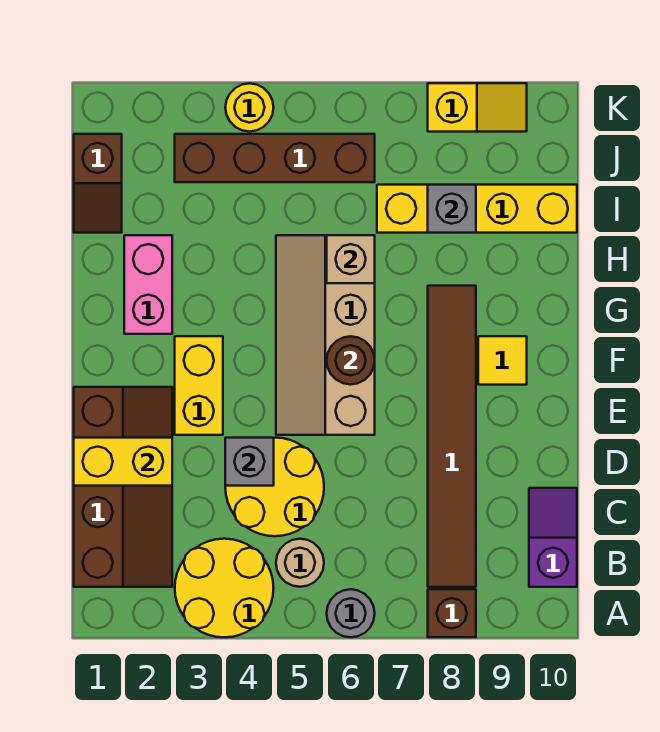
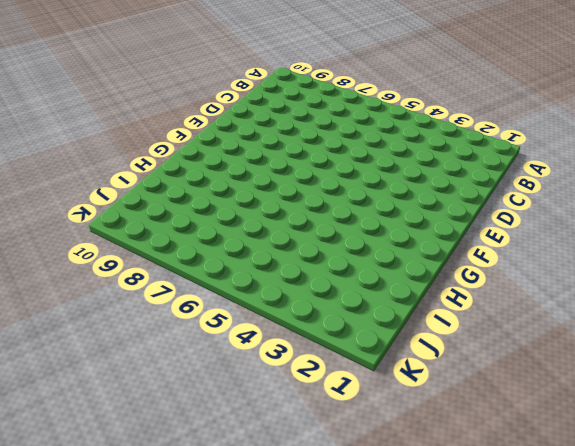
none -> yellow round brick A3:B4 level 1
none -> grey round brick A6 level 1
none -> brown brick A8 level 1

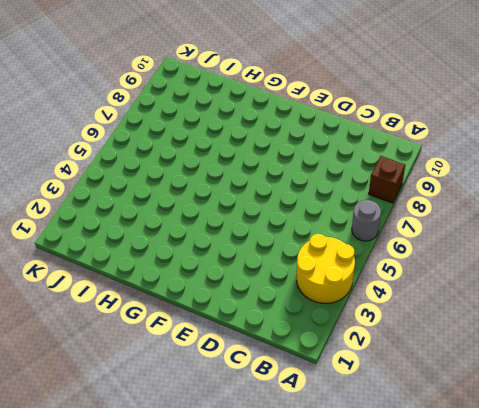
none -> brown slope B1:E2 level 1 top 1
none -> tan round brick B5 level 1
none -> brown tile B8:G8 level 1

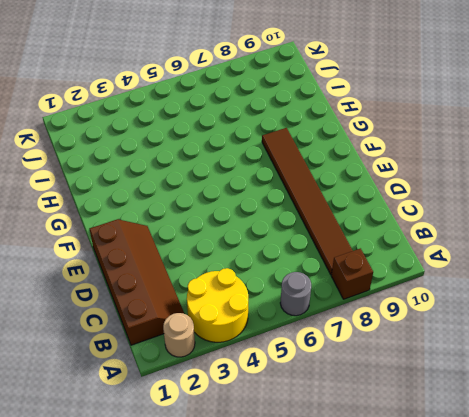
tan round brick A2 level 1 -> tan round brick B5 level 1
none -> purple slope B10:C10 level 1 top B
none -> yellow round brick C4:D5 level 1
none -> yellow brick E3:F3 level 1

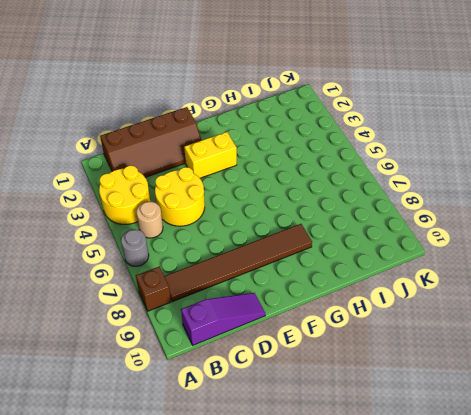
purple slope B10:D10 level 1 top B -> purple slope B10:C10 level 1 top B
none -> tan slope E5:H6 level 1 top 6
none -> yellow tile F9 level 1
none -> pink brick G2:H2 level 1

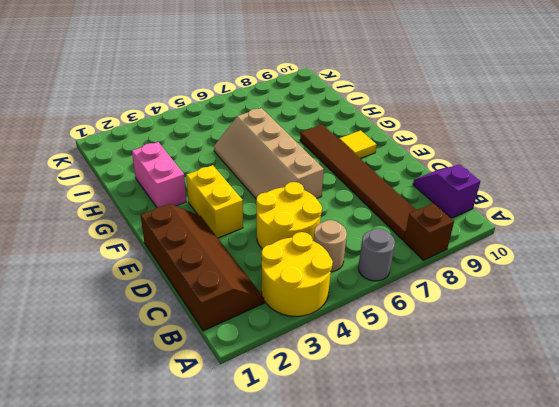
none -> brown slope I1:J1 level 1 top J
none -> yellow brick I7:I10 level 1
none -> brown brick J3:J6 level 1

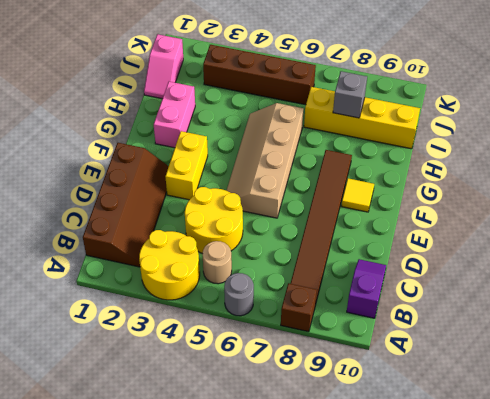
pink slope I1:J1 level 1 top J -> brown slope I1:J1 level 1 top J
none -> yellow round brick K4 level 1
none -> yellow slope K8:K9 level 1 top 8
none -> yellow brick D1:D2 level 2

